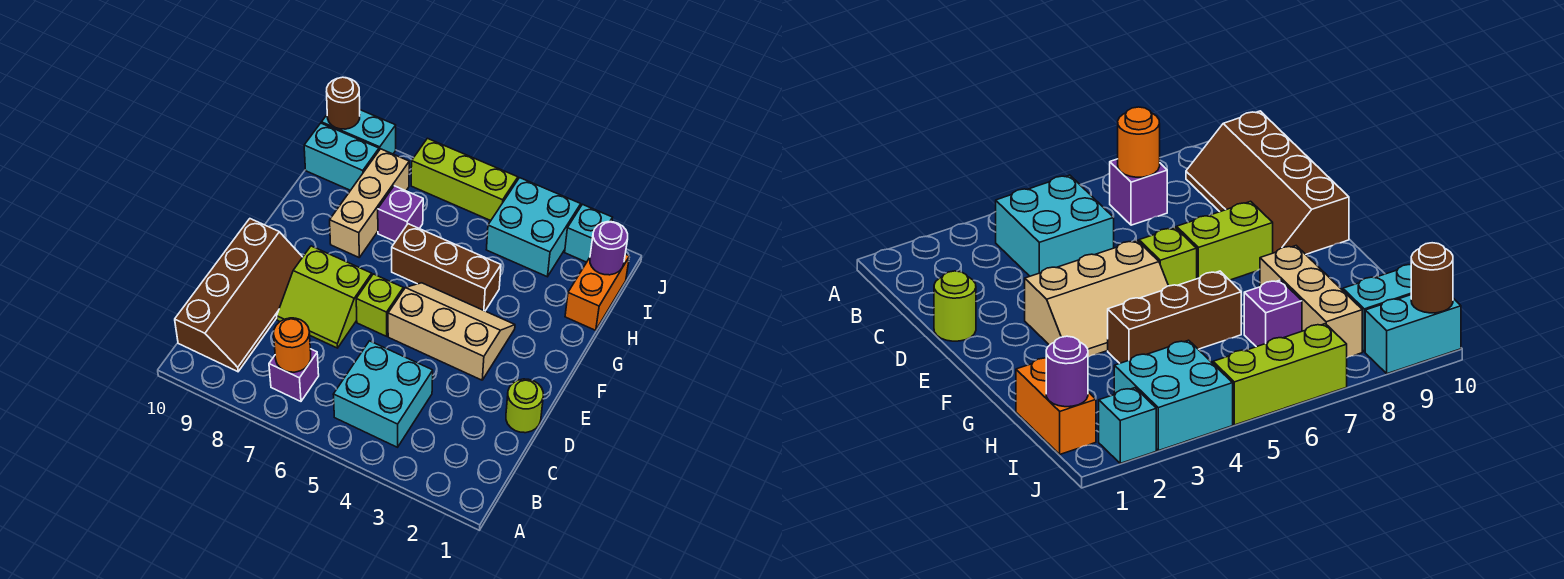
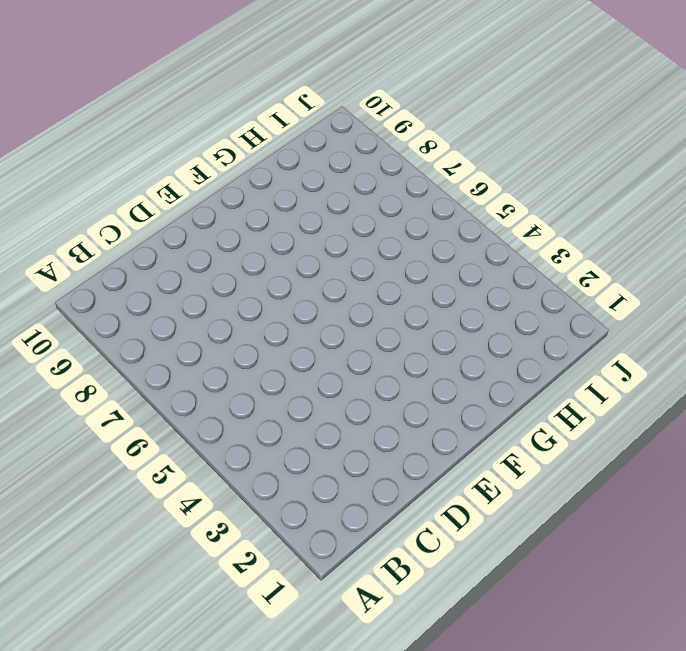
none -> cyan brick B4:C5 level 1
none -> purple brick B7 level 1
none -> brown slope B9:E10 level 1 top 10

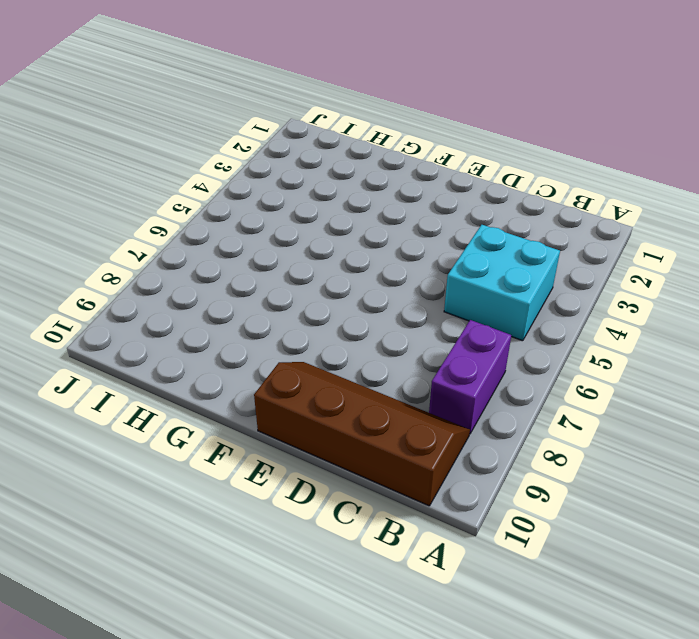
purple brick B7:B8 level 1 -> purple brick B7 level 1
none -> lime round brick D1 level 1
none -> lime slope D7:E8 level 1 top E
none -> tan slope E3:F5 level 1 top E

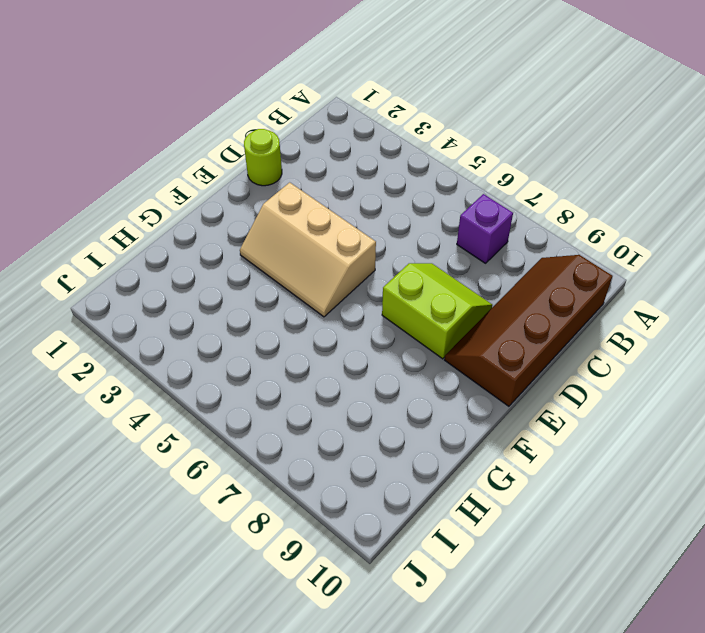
none -> cyan brick B4:C5 level 1
none -> lime brick E6 level 1
none -> brown brick G4:G6 level 1

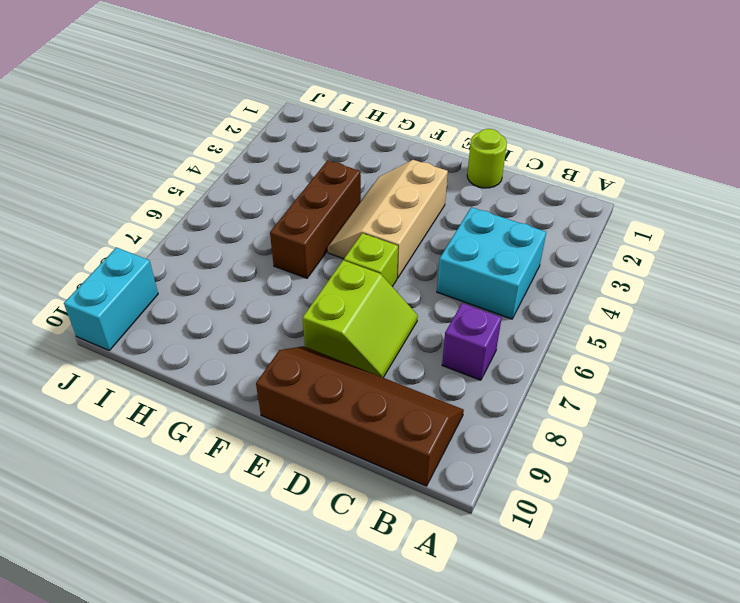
none -> tan brick G8:I8 level 1
none -> orange brick H1:I1 level 1
none -> purple brick H7 level 1

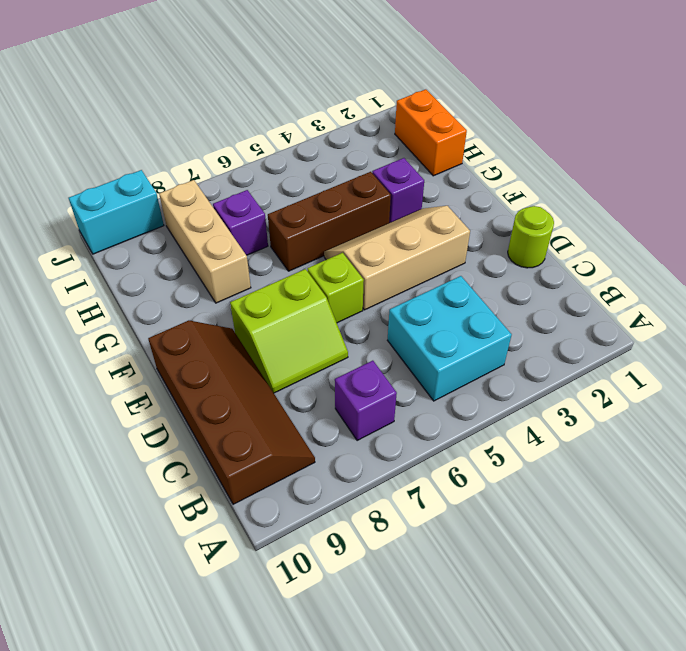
purple brick G3 level 1 -> none
none -> cyan brick I3:J4 level 1
none -> cyan brick I9:I10 level 1
none -> cyan brick J2 level 1

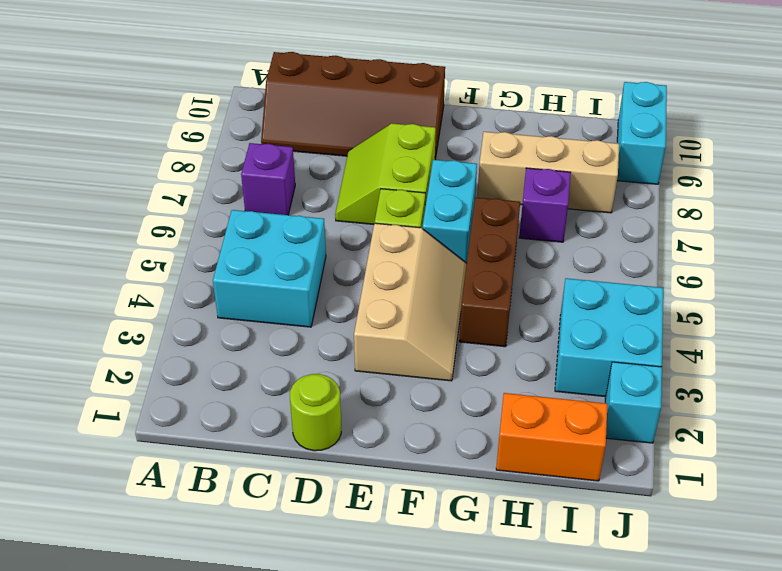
cyan brick F6:F7 level 1 -> cyan brick I9:I10 level 1
none -> lime brick J5:J7 level 1
none -> orange round brick B7 level 2
none -> purple round brick I1 level 2

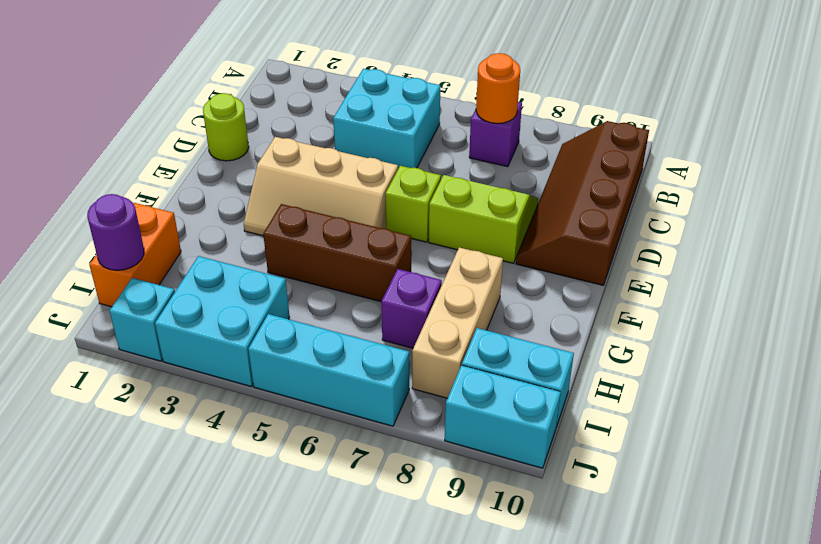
cyan brick J5:J7 level 1 -> lime brick J5:J7 level 1
none -> brown round brick J10 level 2

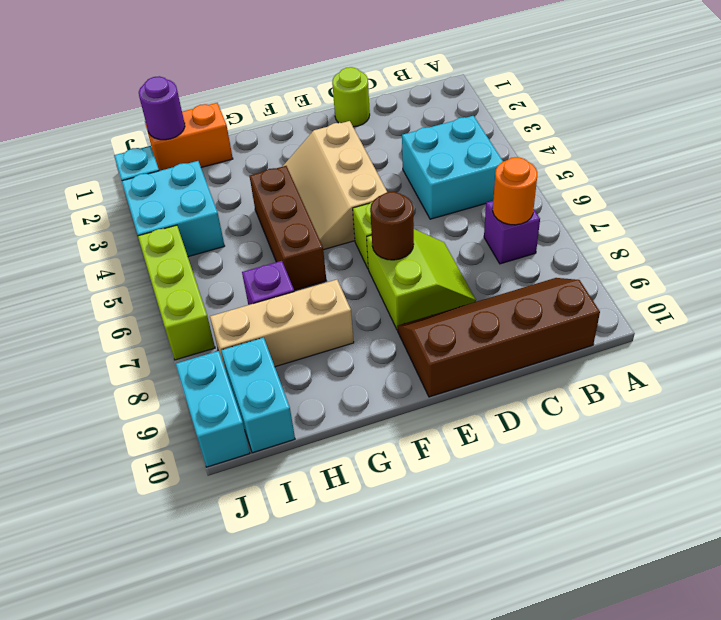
brown round brick E7 level 2 -> brown round brick J10 level 2

